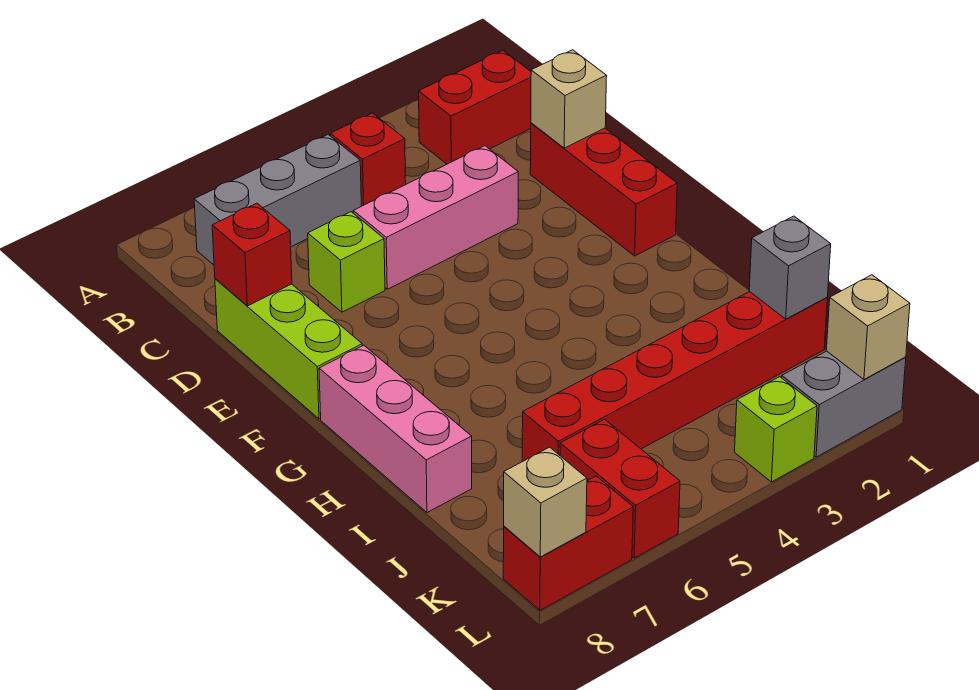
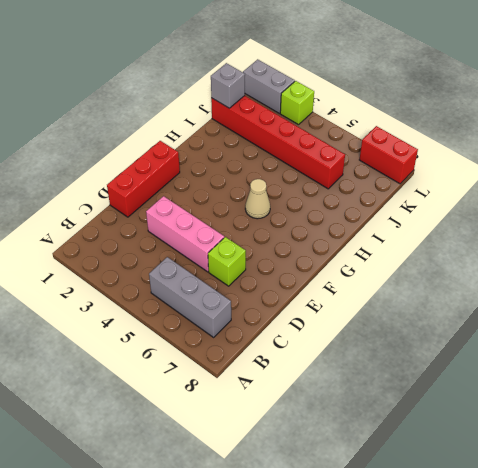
tan cone G5 level 1 -> none
none -> red brick B1:B2 level 1
none -> red brick B4 level 1
none -> lime brick D8:F8 level 1

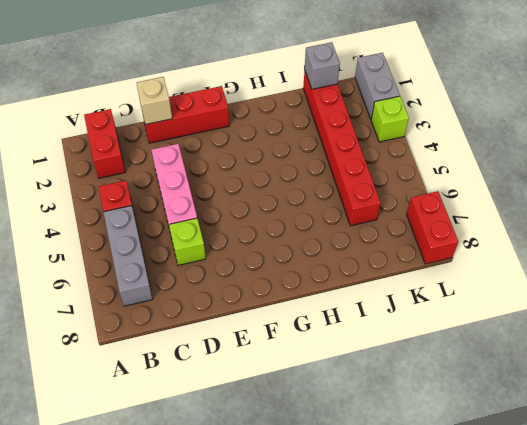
none -> lime brick D8:F8 level 1
none -> pink brick G8:I8 level 1
none -> red brick K6:L6 level 1

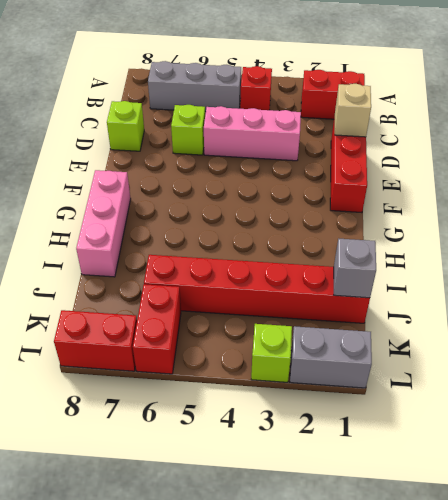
lime brick D8 level 1 -> lime brick D8:F8 level 1
none -> red brick D8 level 2
none -> tan brick L1 level 2
none -> tan brick L8 level 2

